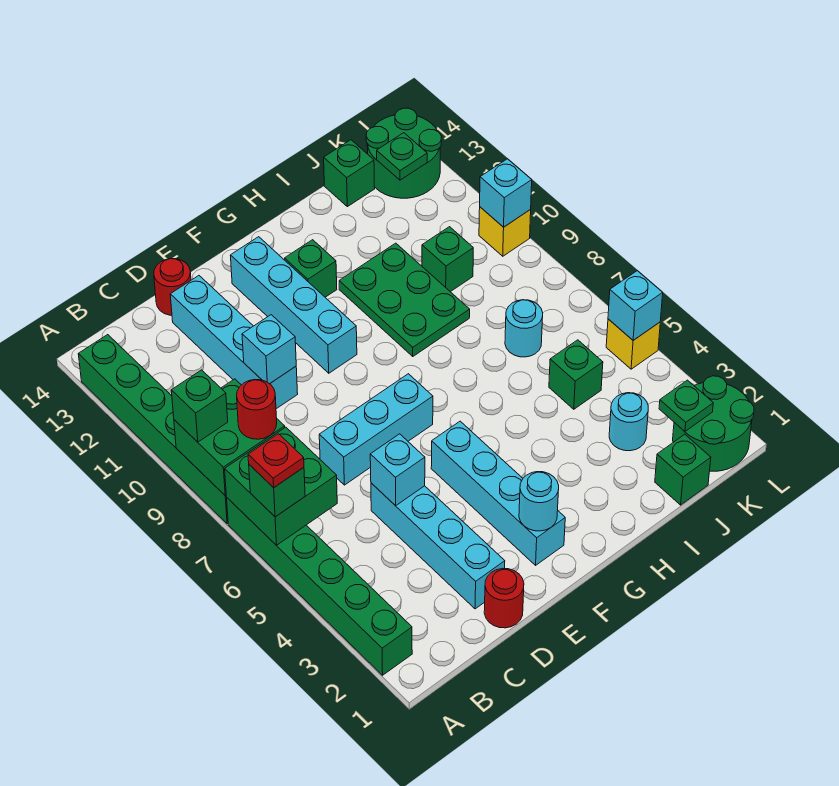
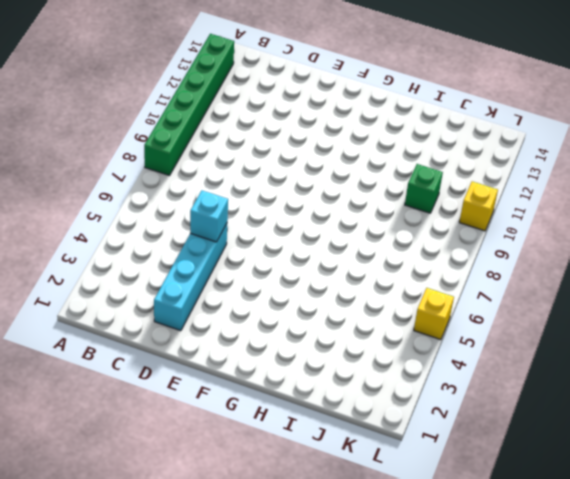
none -> green brick A2:A7 level 1
none -> red round brick D1 level 1
none -> cyan brick D7:F7 level 1
none -> cyan brick D10:D13 level 1

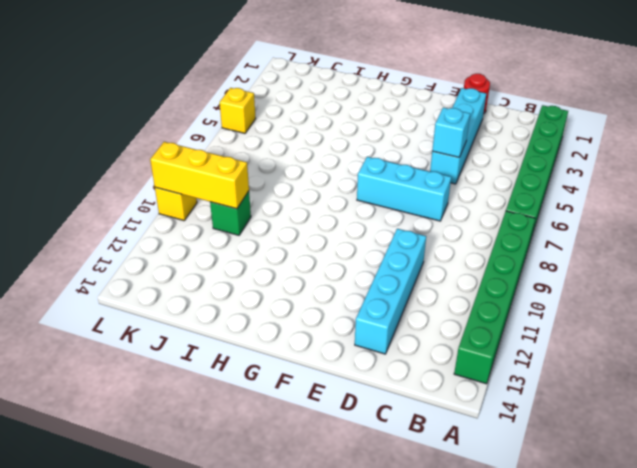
yellow brick J10:L10 level 2 -> cyan brick L10 level 2
none -> red round brick D14 level 1
none -> cyan brick F2:F5 level 1
none -> cyan brick F10:F13 level 1
none -> green brick G12 level 1

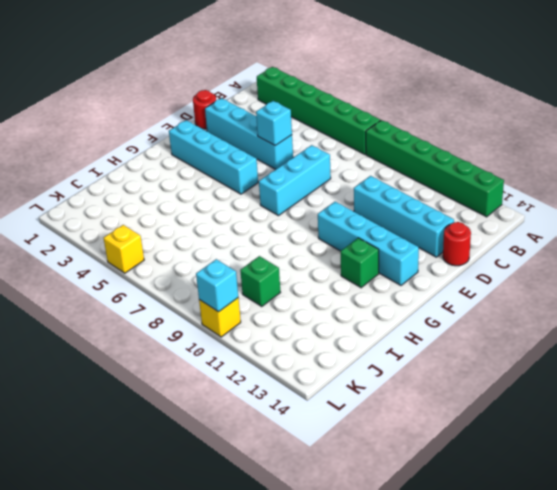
none -> green plate H9:I11 level 1
none -> green brick J1 level 1
none -> cyan round brick J3 level 1
none -> green brick J5 level 1

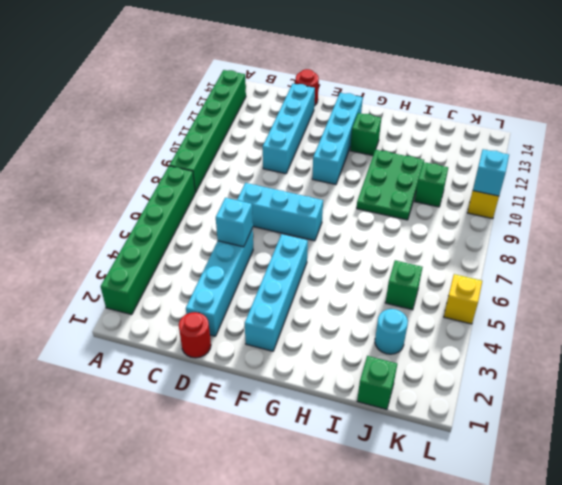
none -> cyan round brick J7 level 1
none -> green brick J14 level 1
none -> green round brick K1:L2 level 1
none -> green round brick K13:L14 level 1

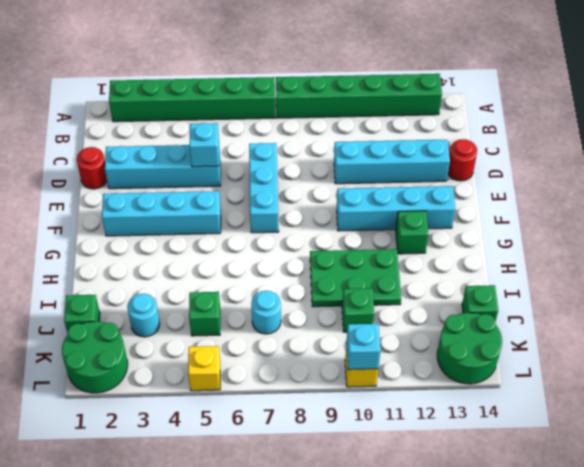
none -> green brick A6:B7 level 2
none -> green brick A8:B9 level 2
none -> cyan brick D10 level 2
none -> cyan round brick F2 level 2

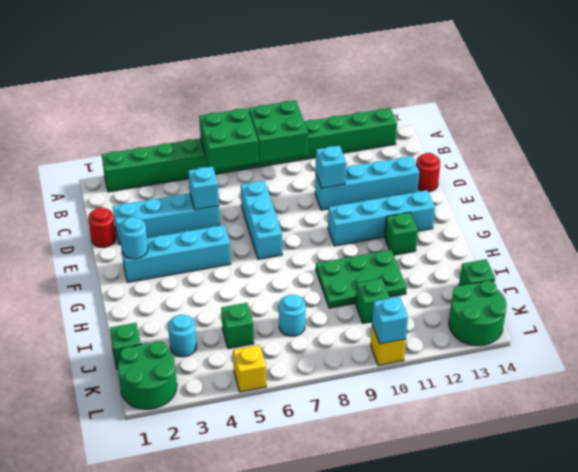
none -> green plate K2 level 2
none -> green plate K13 level 2
none -> cyan brick L5 level 2
none -> green brick A6 level 3

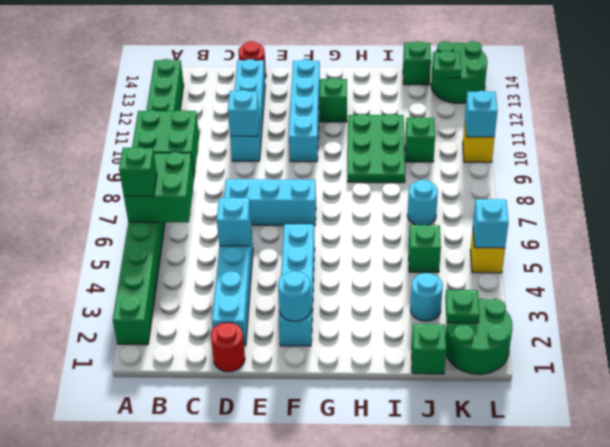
none -> green brick A9 level 3
none -> red round brick B8 level 3
none -> red plate A6 level 4

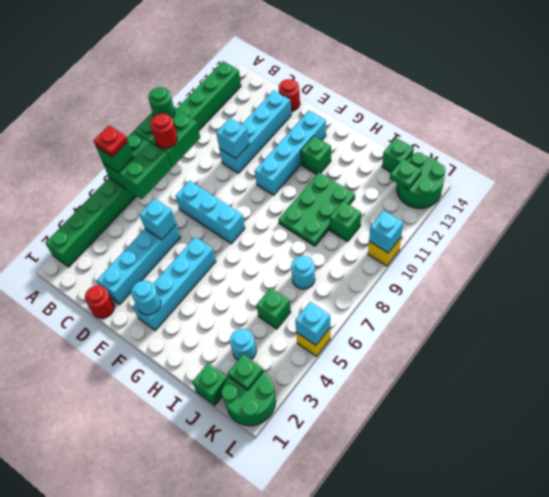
green round brick A9 level 3 -> green brick A9 level 3

